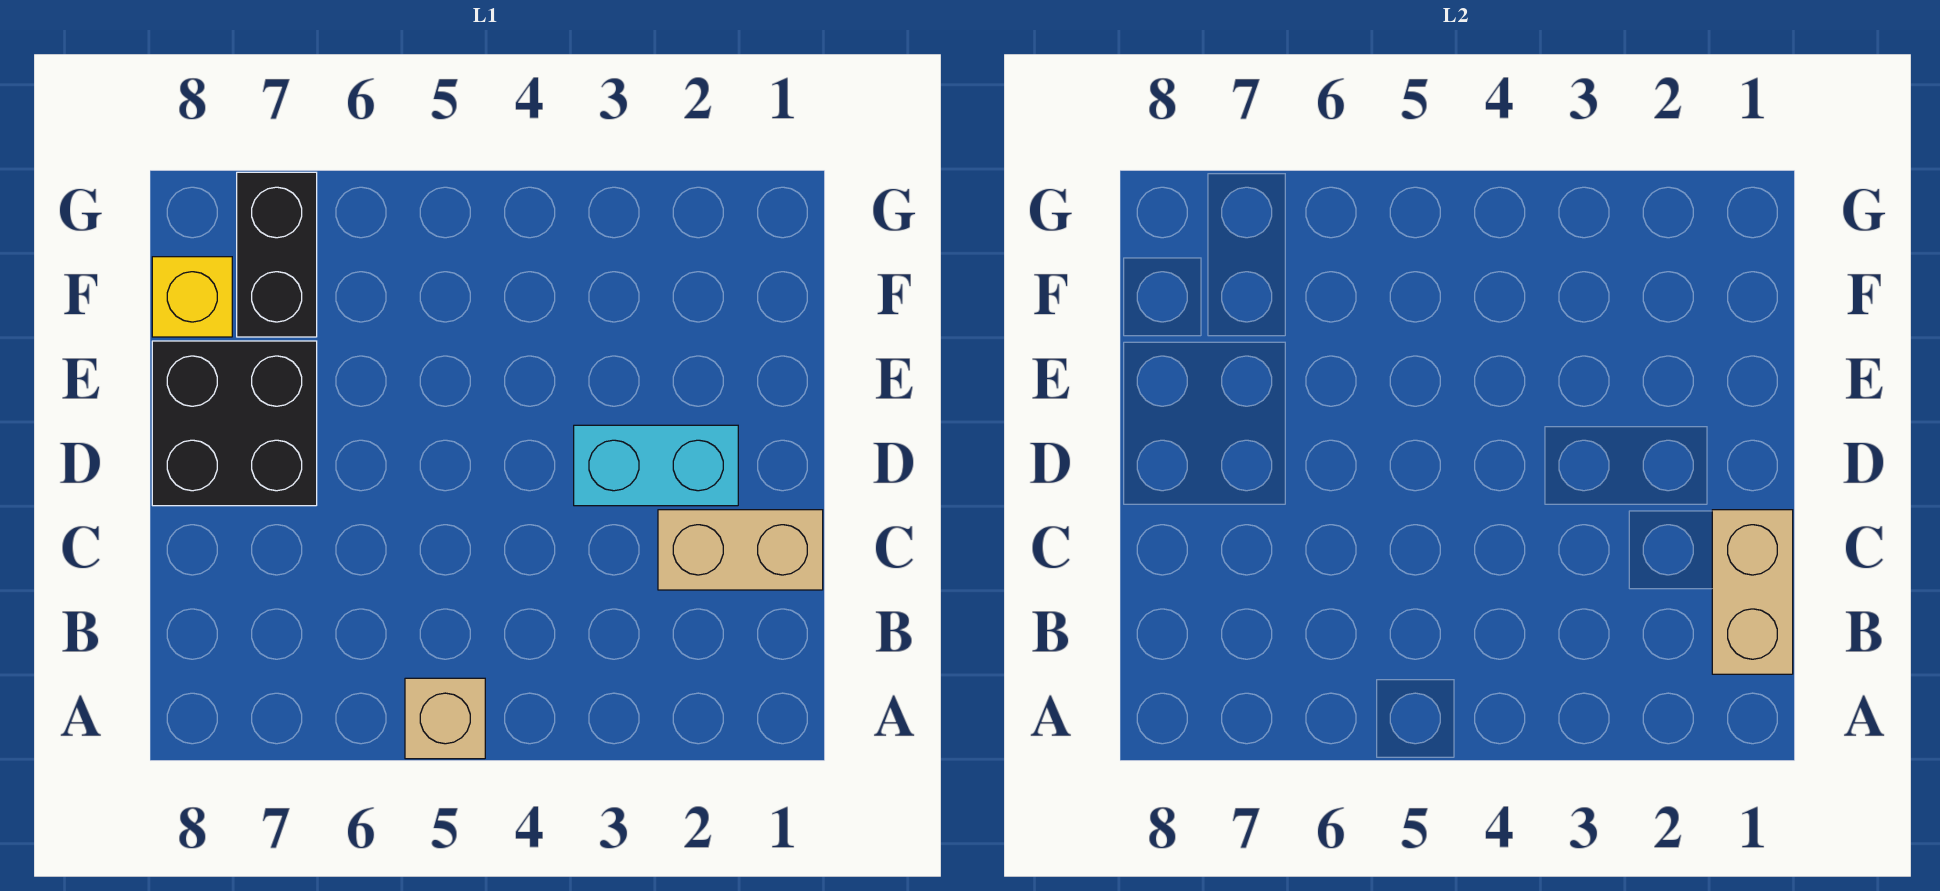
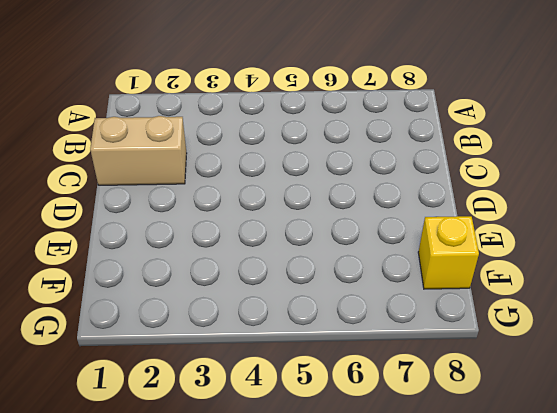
none -> tan brick A5 level 1
none -> cyan brick D2:D3 level 1

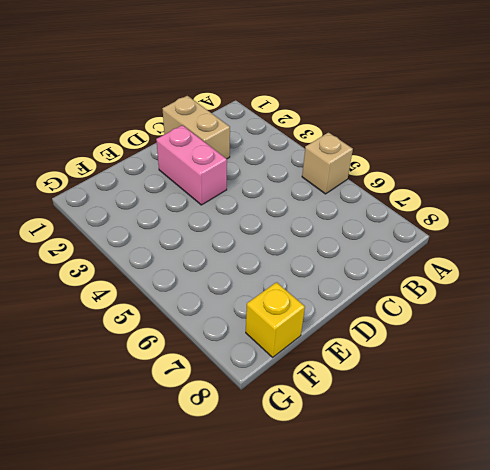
pink brick D2:D3 level 1 -> cyan brick D2:D3 level 1
none -> black brick D7:E8 level 1
none -> black brick F7:G7 level 1

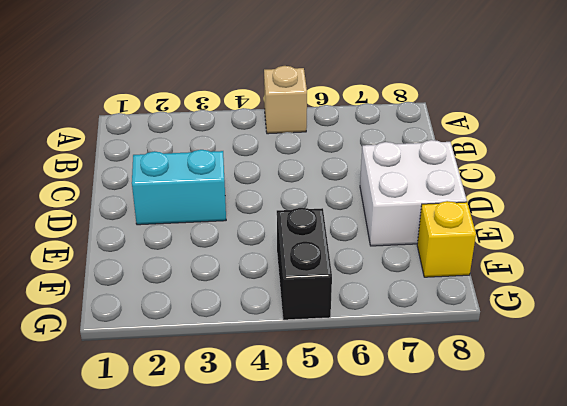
white brick D7:E8 level 1 -> black brick D7:E8 level 1
black brick F5:G5 level 1 -> black brick F7:G7 level 1
none -> tan brick C1:C2 level 1
none -> tan brick B1:C1 level 2

